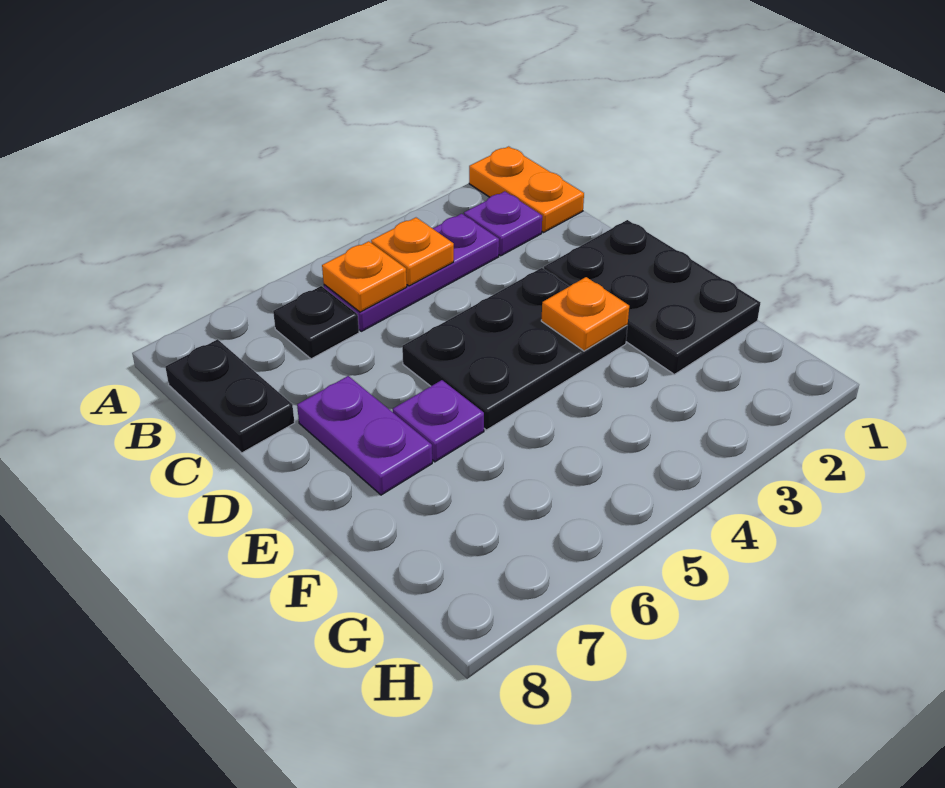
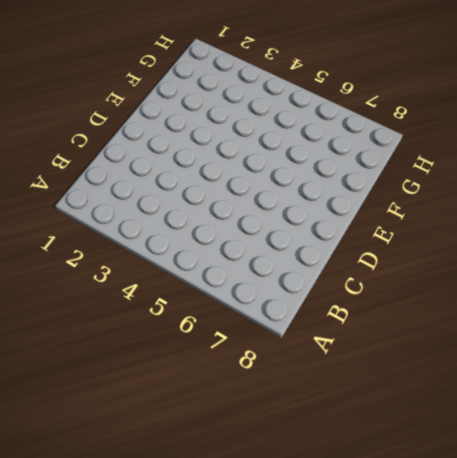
none -> orange plate A1:B1 level 1
none -> purple plate B2 level 1
none -> purple plate B3:B5 level 1

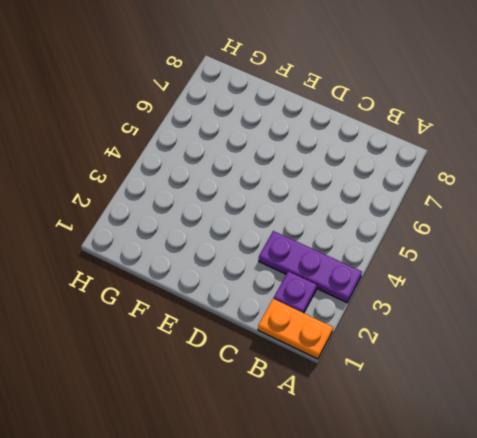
purple plate A3:C3 level 1 -> purple plate B3:B5 level 1
none -> black plate B6 level 1
none -> black plate B8:C8 level 1
none -> black plate D1:F2 level 1

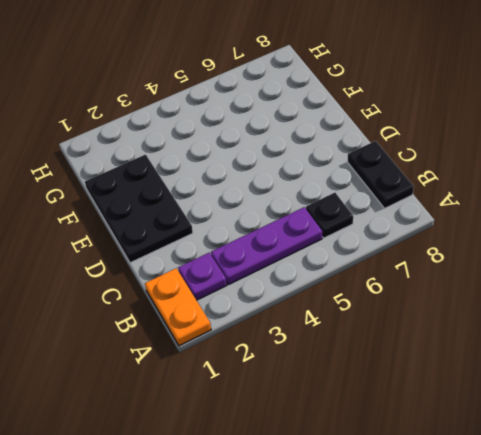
none -> black plate D3:E5 level 1
none -> purple plate D7:E7 level 1
none -> purple plate E6 level 1

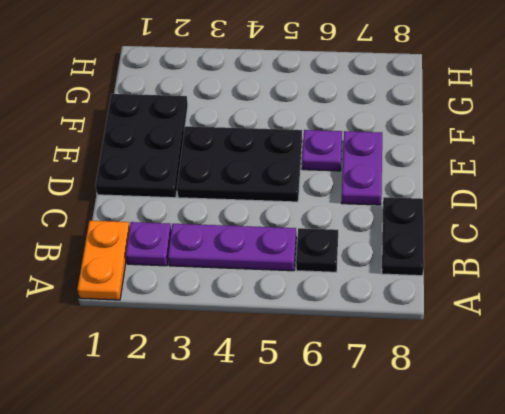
none -> orange plate B4 level 2
none -> orange plate B5 level 2
none -> orange plate E3 level 2

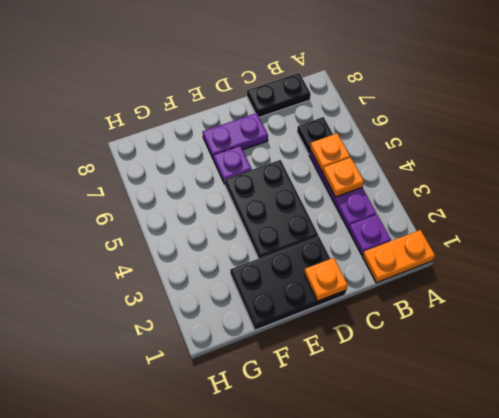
orange plate D1 level 2 -> orange plate E3 level 2

